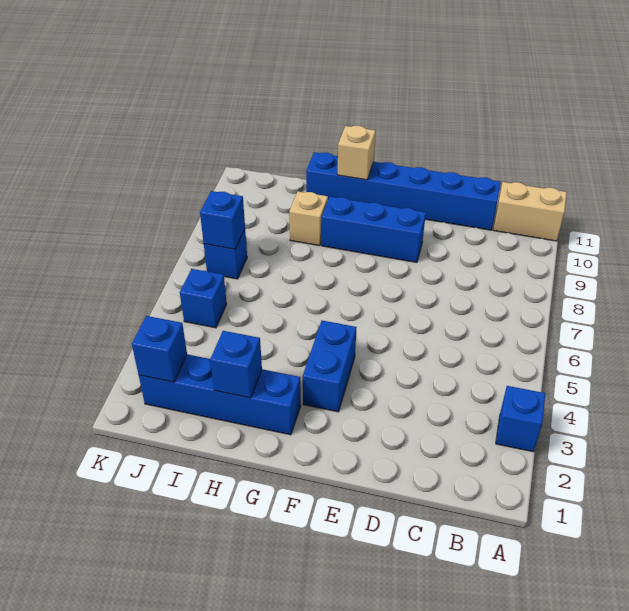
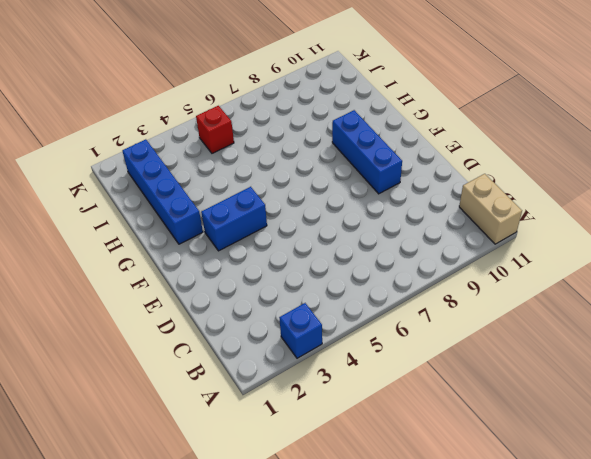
red brick J5 level 1 -> blue brick J5 level 1
none -> blue brick C11:H11 level 1
none -> tan brick H9 level 1
none -> blue brick J7 level 1

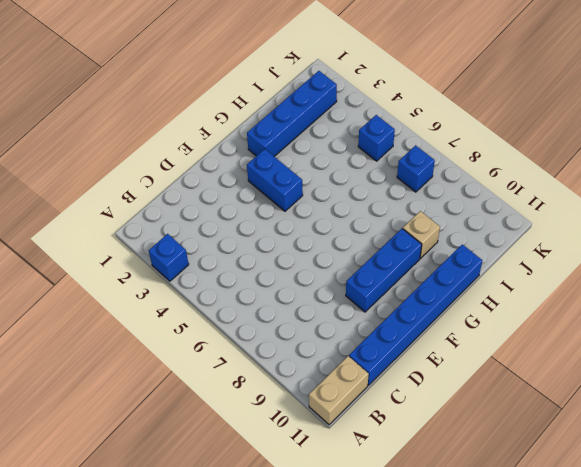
none -> tan brick G11 level 2
none -> blue brick H2 level 2
none -> blue brick J2 level 2

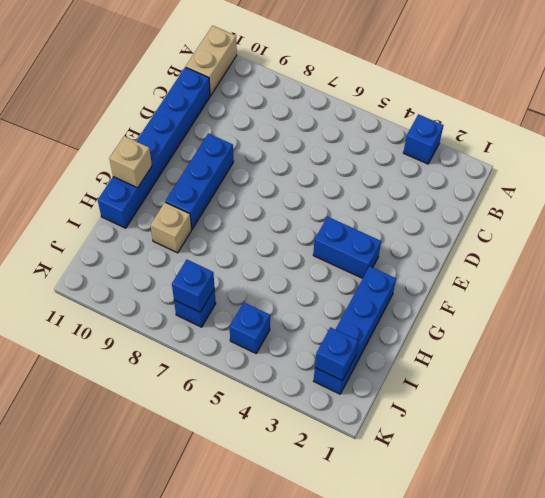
none -> blue brick H2 level 2

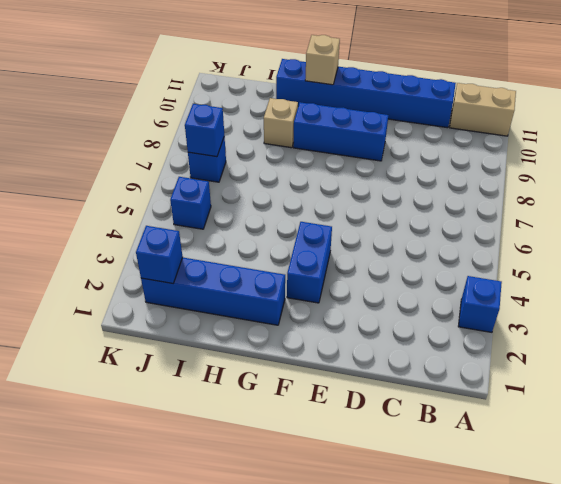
none -> blue brick H2 level 2

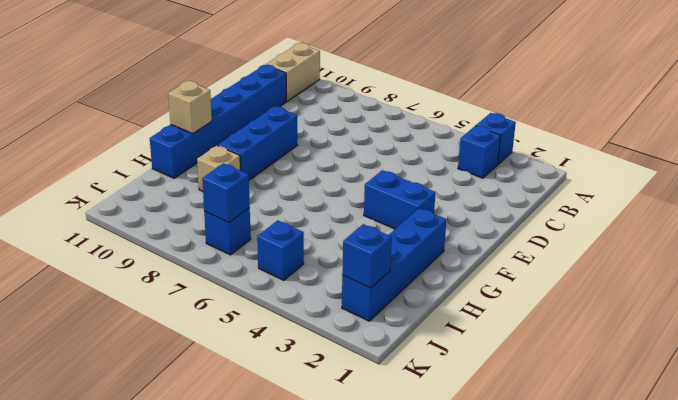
blue brick B3 level 1 -> blue brick H2 level 2

